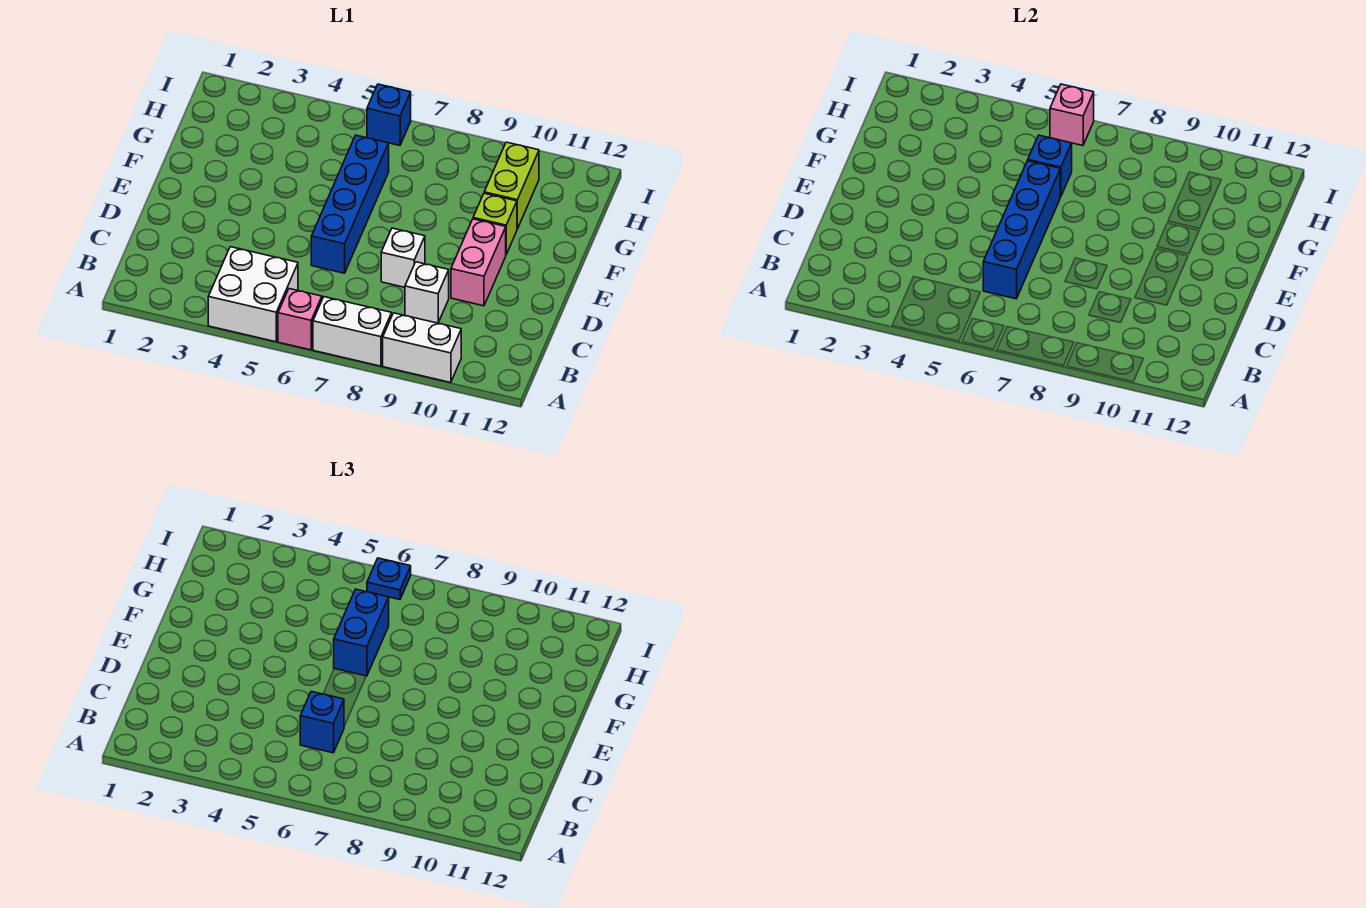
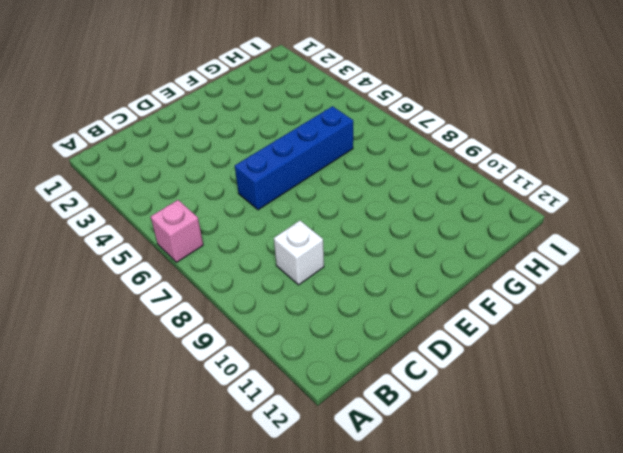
none -> white brick A4:B5 level 1
none -> white brick A7:A8 level 1
none -> white brick A9:A10 level 1

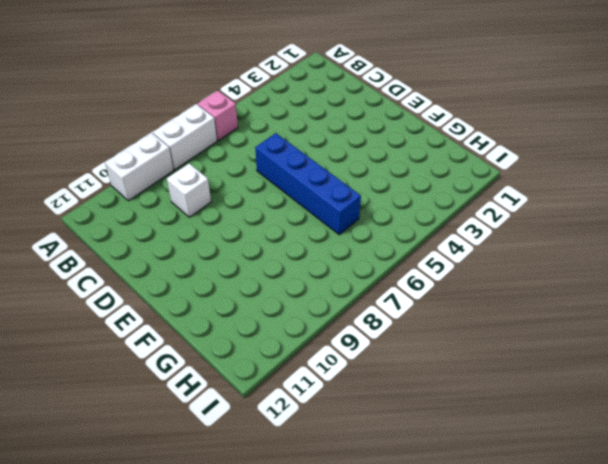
none -> white brick A4:B5 level 1
none -> white brick D8 level 1
none -> pink brick D10:E10 level 1

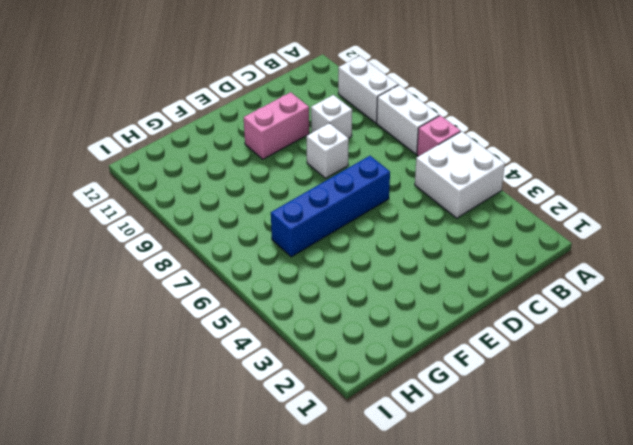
none -> lime brick F10 level 1
none -> lime brick G10:H10 level 1
none -> blue brick I6 level 1

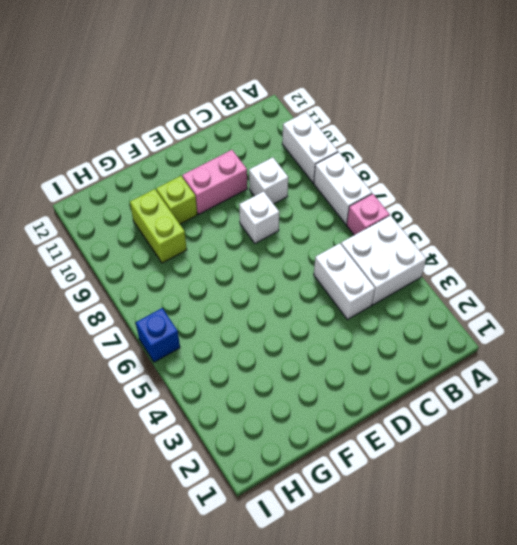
white brick C4:C5 level 1 -> none
lime brick G9:G10 level 1 -> lime brick G10:H10 level 1
none -> blue brick D6:G6 level 1
none -> blue brick C6:F6 level 2
none -> blue brick G6 level 2

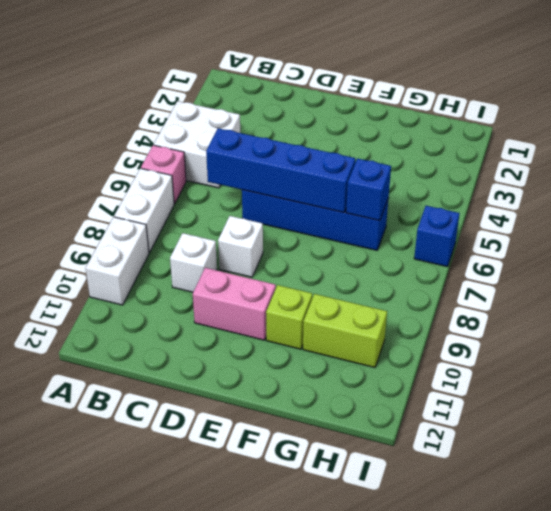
none -> pink brick I6 level 2
none -> blue brick C6 level 3
none -> blue brick F6:G6 level 3

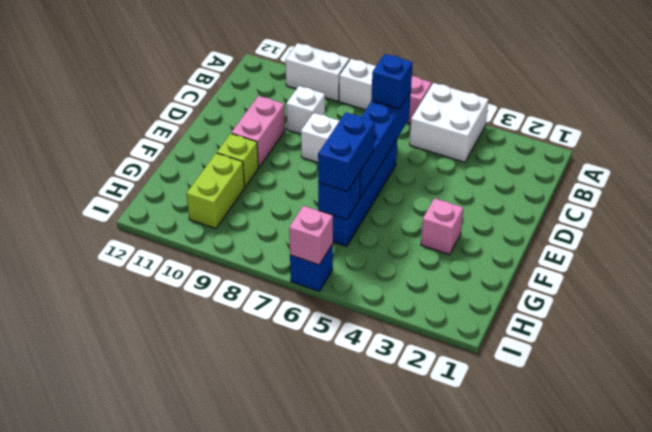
pink brick F3 level 1 -> none
none -> blue plate I6 level 3

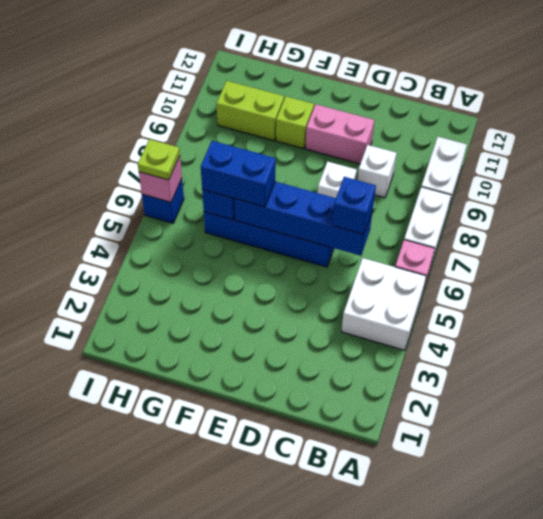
lime plate I6 level 3 -> blue plate I6 level 3

